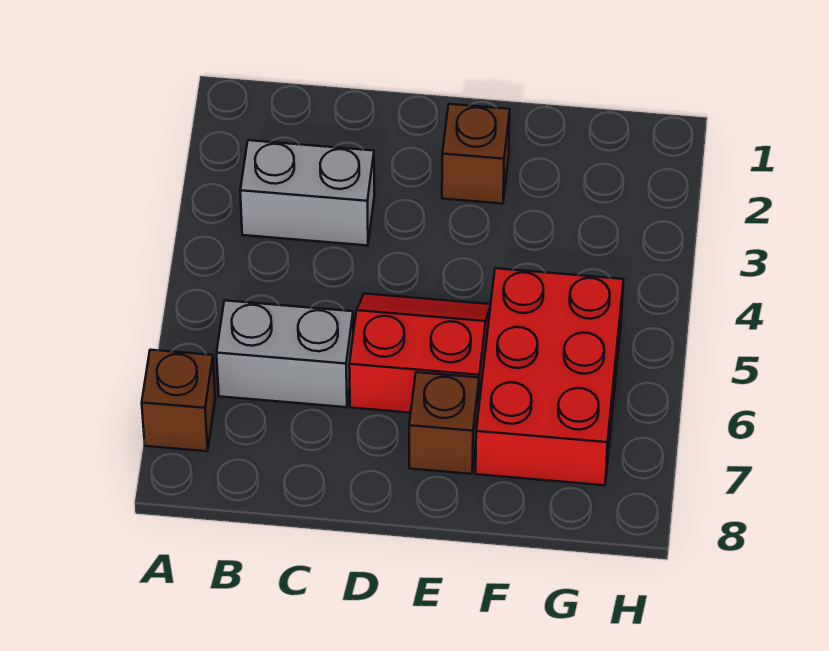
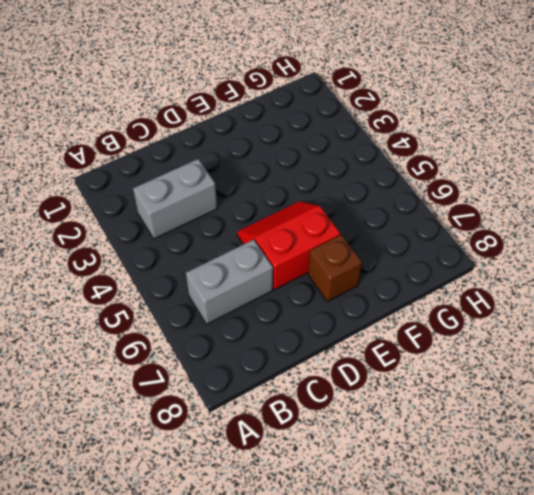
none -> brown brick A7 level 1
none -> brown brick E2 level 1

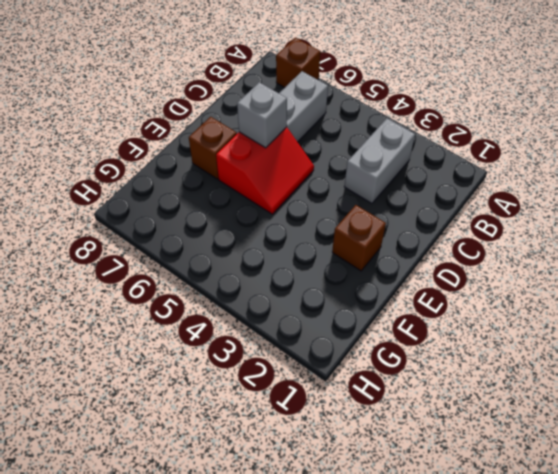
grey brick D6 level 2 -> none
none -> red brick F5:G7 level 1

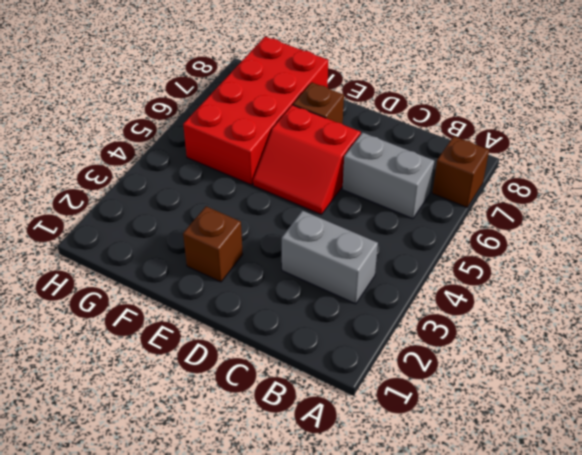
red brick F5:G8 level 1 -> red brick F5:G7 level 1

